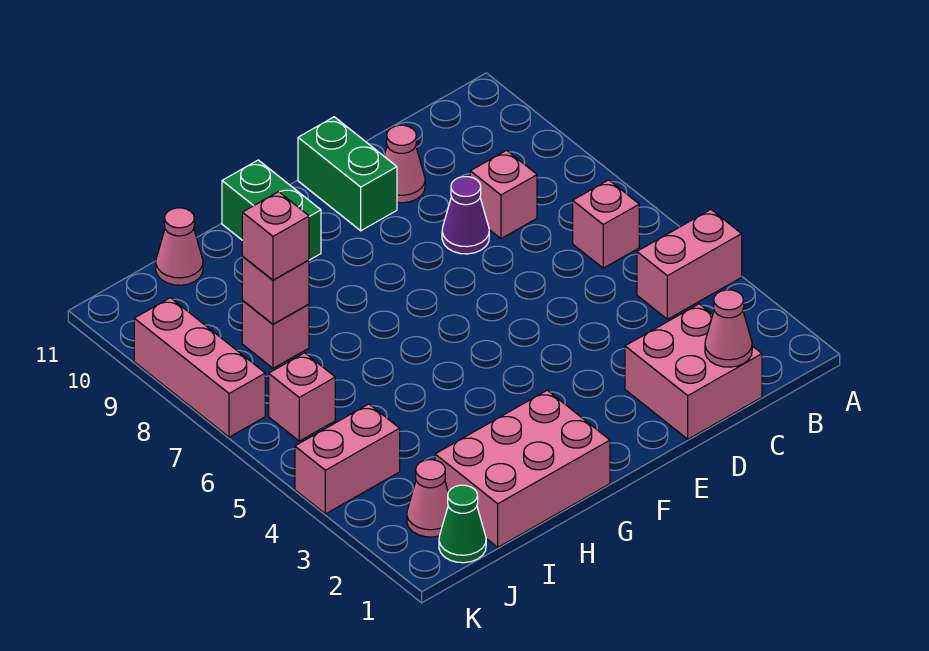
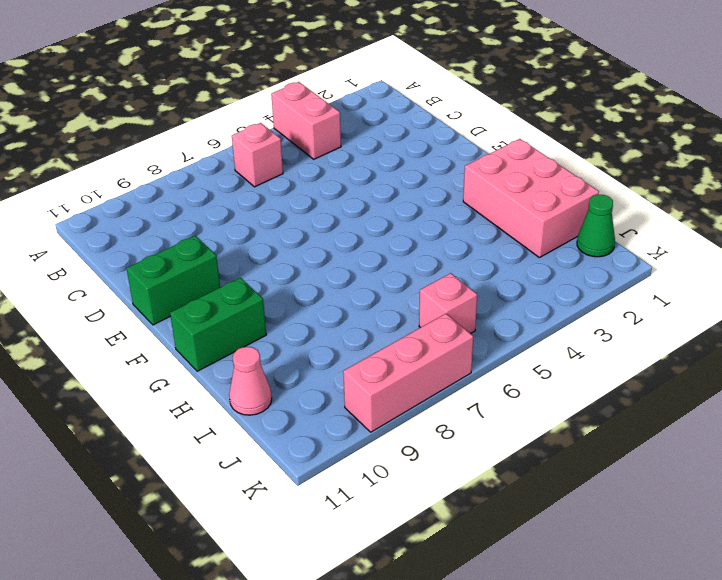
none -> pink brick C1:D2 level 1
none -> pink brick C8 level 1
none -> purple cone D8 level 1

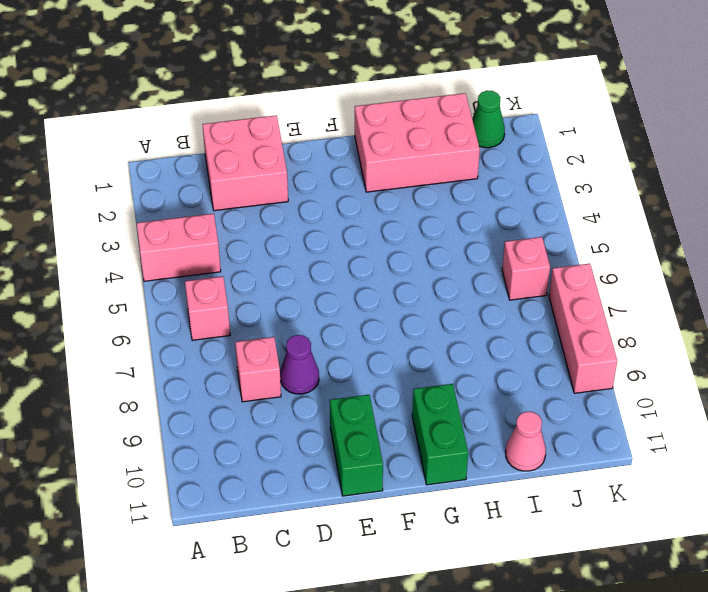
none -> pink cone D10 level 1
none -> pink brick I8 level 1
none -> pink cone J2 level 1

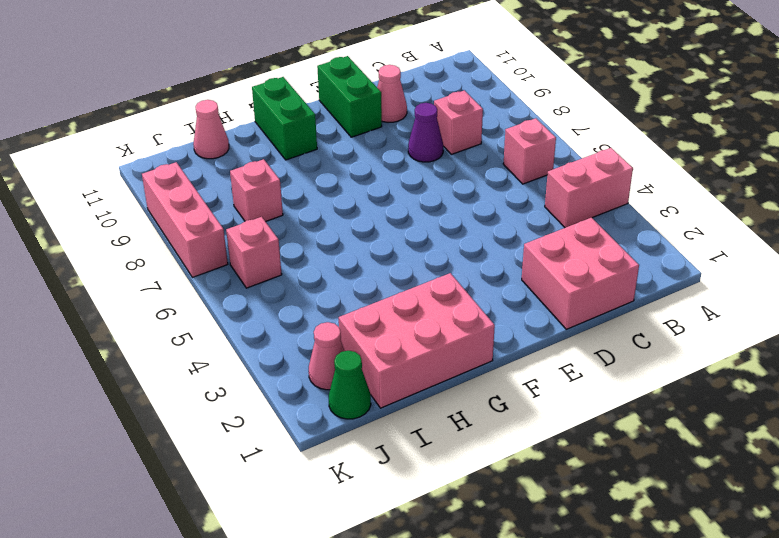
none -> pink brick J4:K4 level 1
none -> pink cone C1 level 2
none -> pink brick I8 level 2

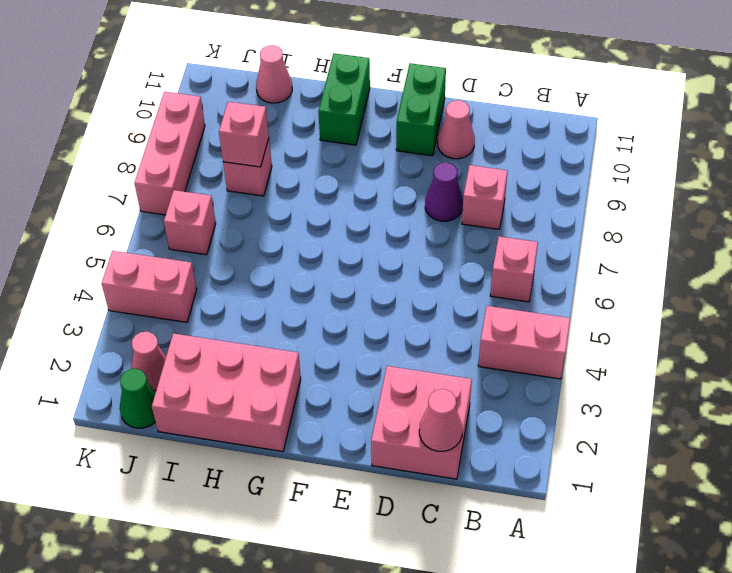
none -> pink brick I8 level 3

